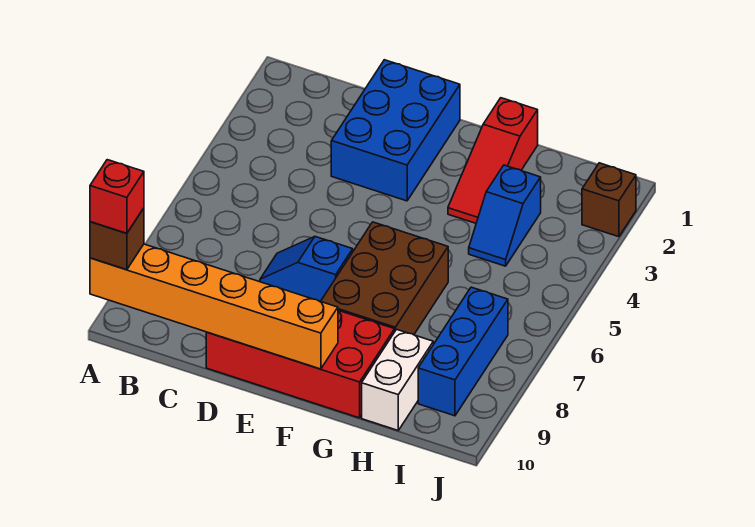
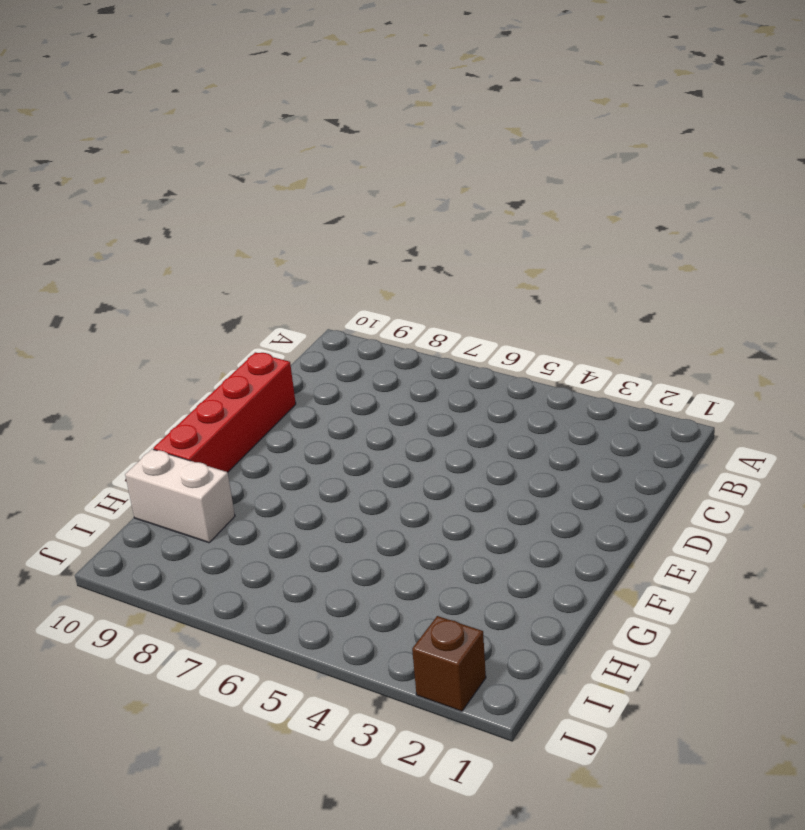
red brick D10:G10 level 1 -> red brick D9:G10 level 1
none -> blue brick D1:E3 level 1
none -> blue slope D7:E7 level 1 top E
none -> brown brick F6:G8 level 1

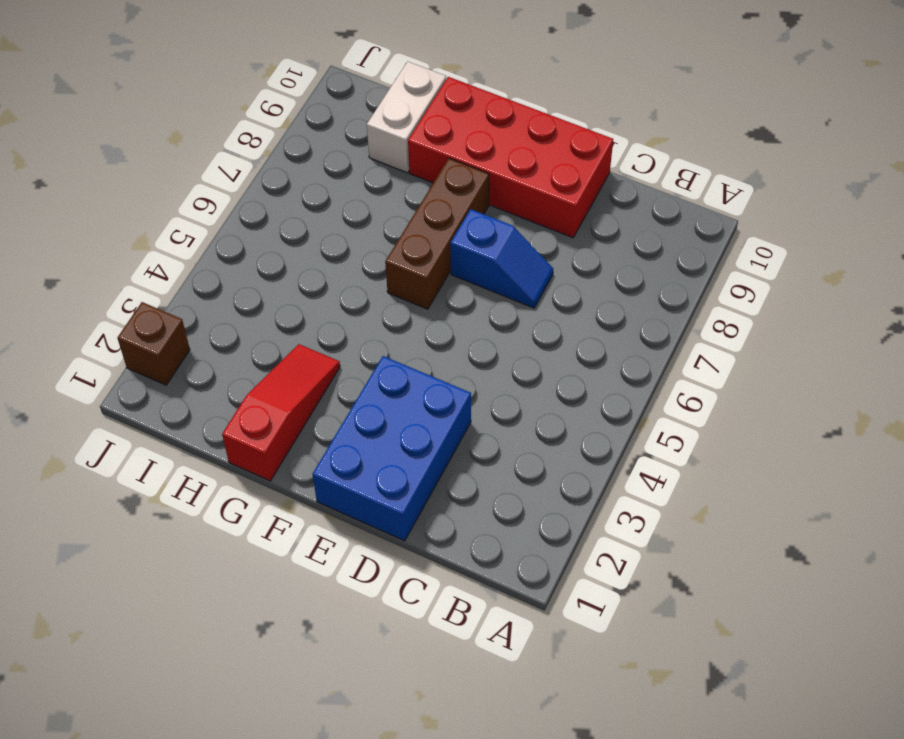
brown brick F6:F8 level 1 -> brown brick F6:G8 level 1
none -> blue slope H3:H4 level 1 top 3
none -> blue brick I7:I9 level 1
none -> orange brick A10:F10 level 2

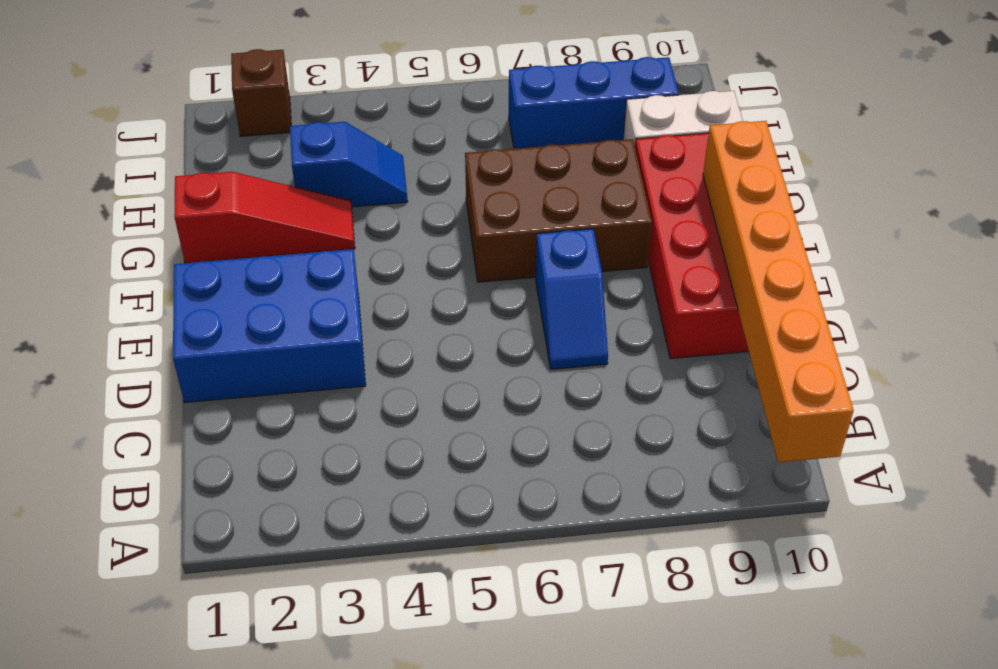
none -> brown brick A10 level 3
none -> red brick A10 level 4

